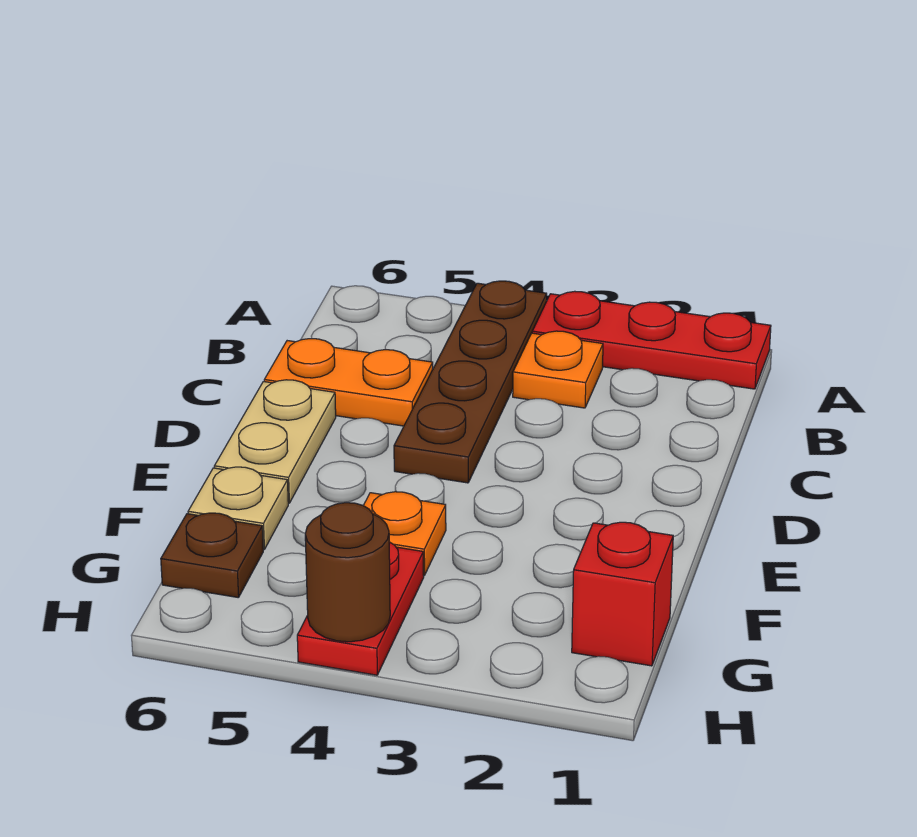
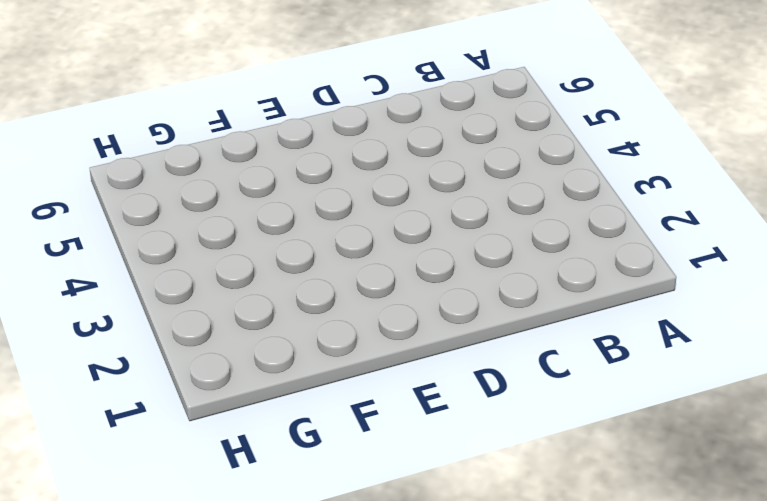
none -> red plate A1:A3 level 1
none -> brown plate A4:D4 level 1

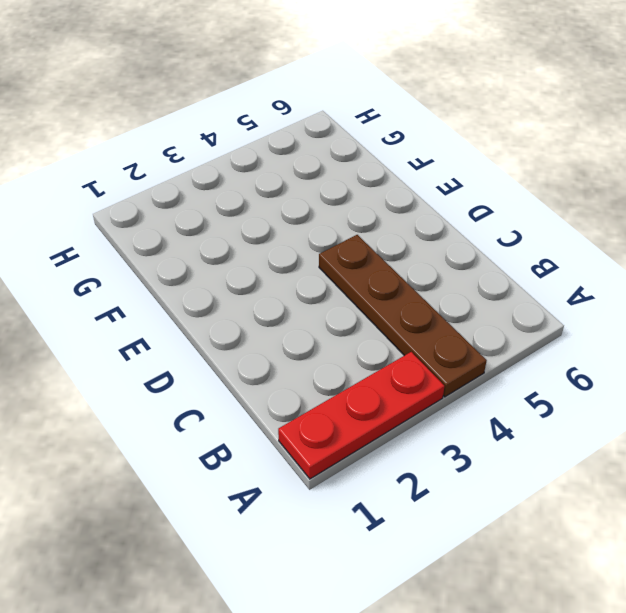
none -> orange plate B3 level 1
none -> orange plate C5:C6 level 1

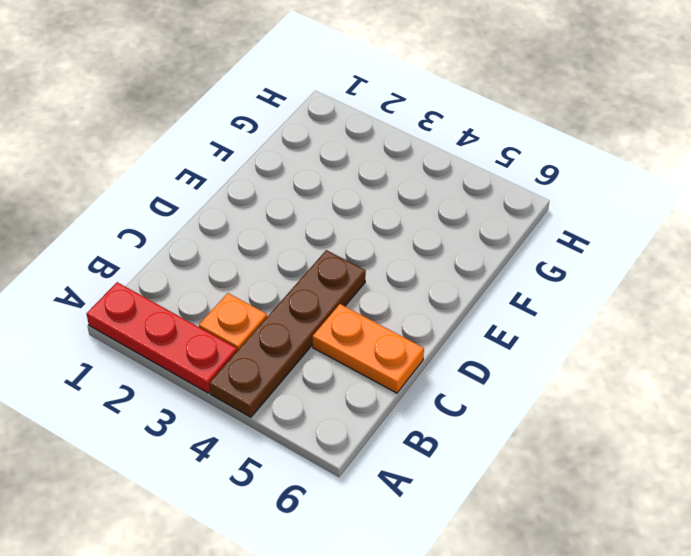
none -> tan plate D6:E6 level 1
none -> orange plate F4 level 1

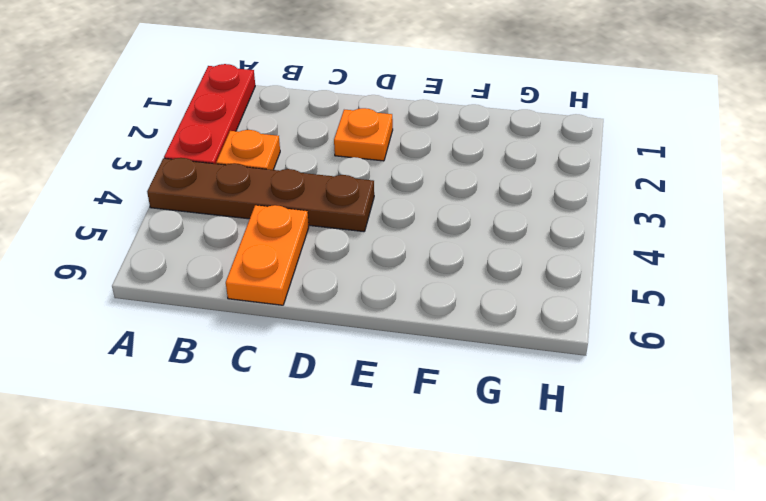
orange plate D2 level 1 -> orange plate F4 level 1
none -> tan plate D6:E6 level 1
none -> tan plate F6 level 1

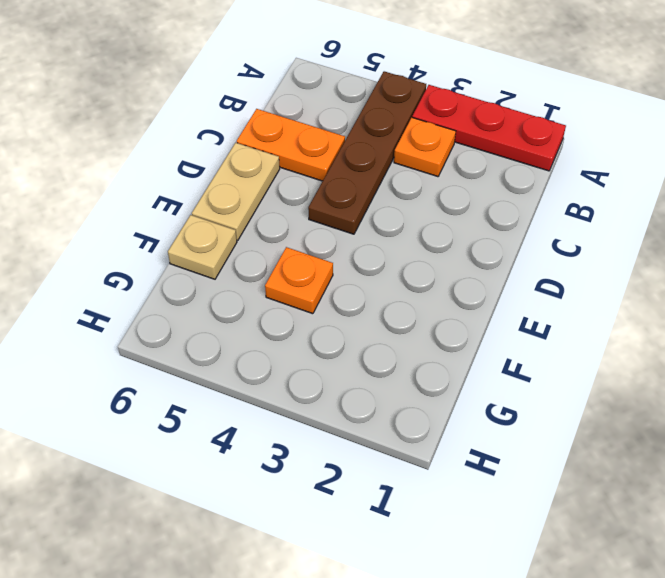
none -> red brick G1 level 1
none -> red plate G4:H4 level 1

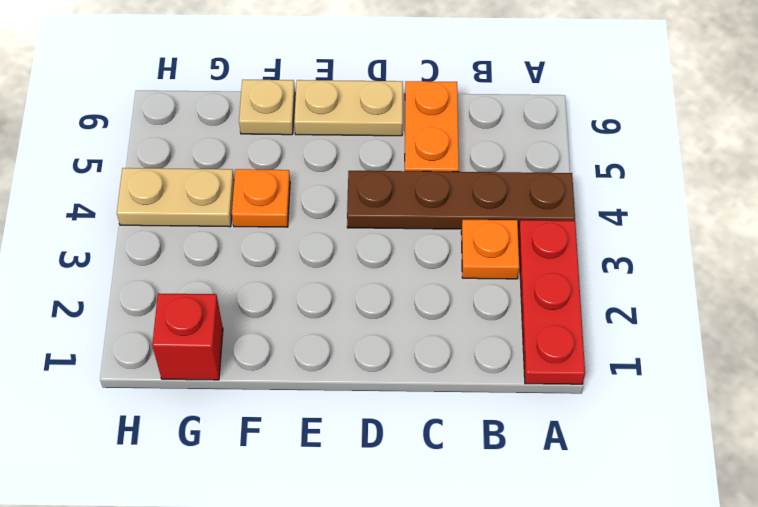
tan plate G4:H4 level 1 -> red plate G4:H4 level 1
none -> brown plate G6 level 1
none -> brown round brick H4 level 2

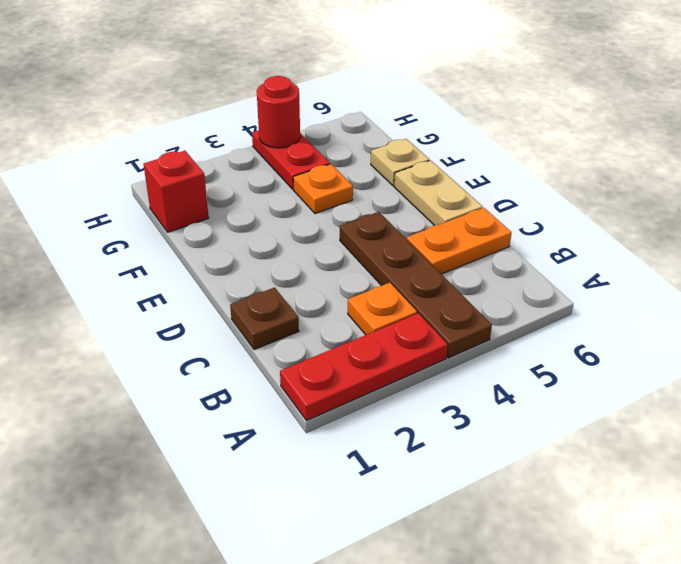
brown plate C1 level 1 -> brown plate G6 level 1
red round brick H4 level 2 -> brown round brick H4 level 2

